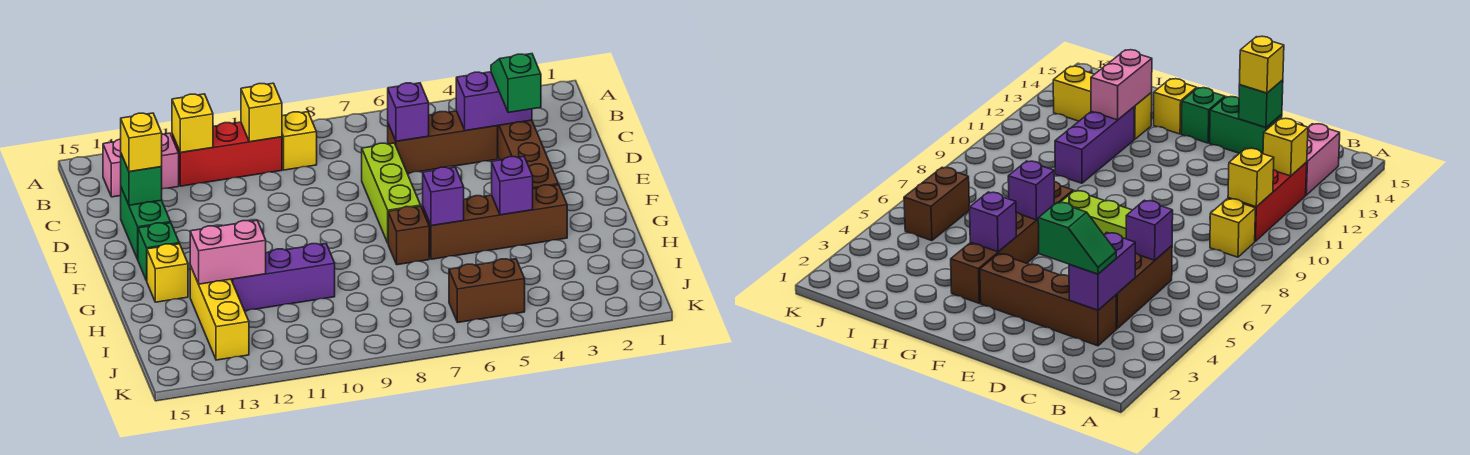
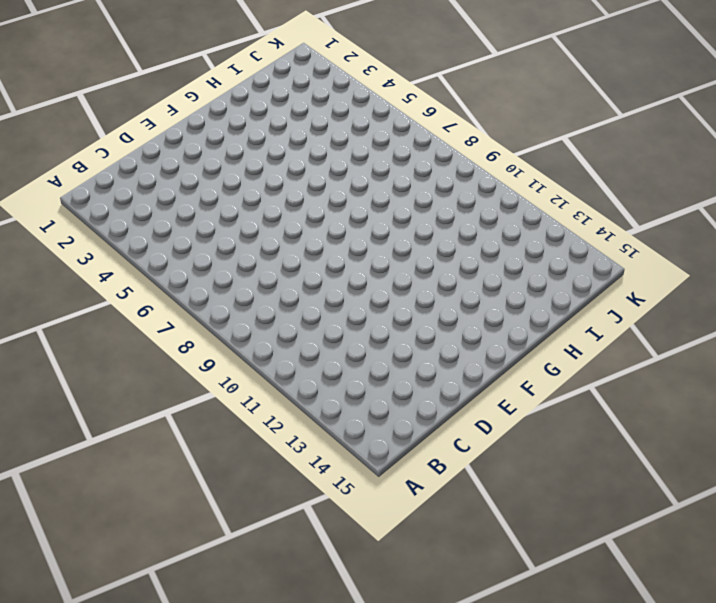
none -> yellow brick B9 level 1
none -> red brick B10:B12 level 1
none -> pink brick B13:B14 level 1

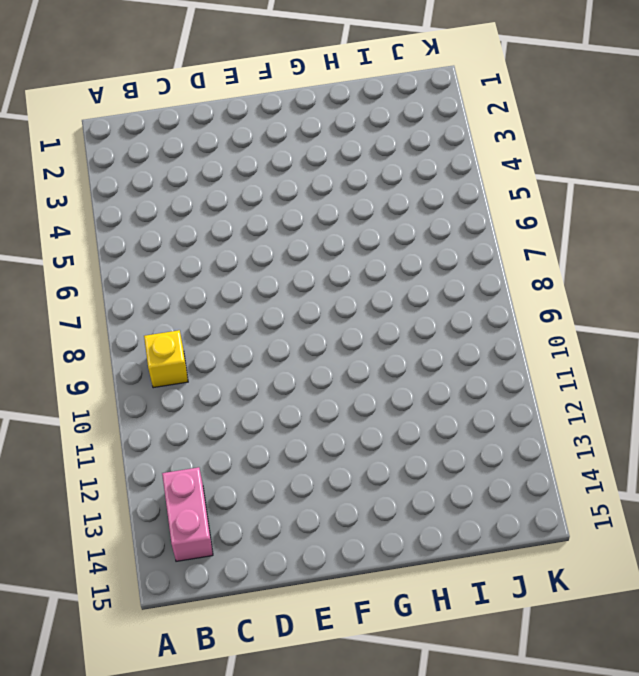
none -> red brick B10:B12 level 1
none -> brown brick C3:F3 level 1
none -> brown brick C4:C6 level 1

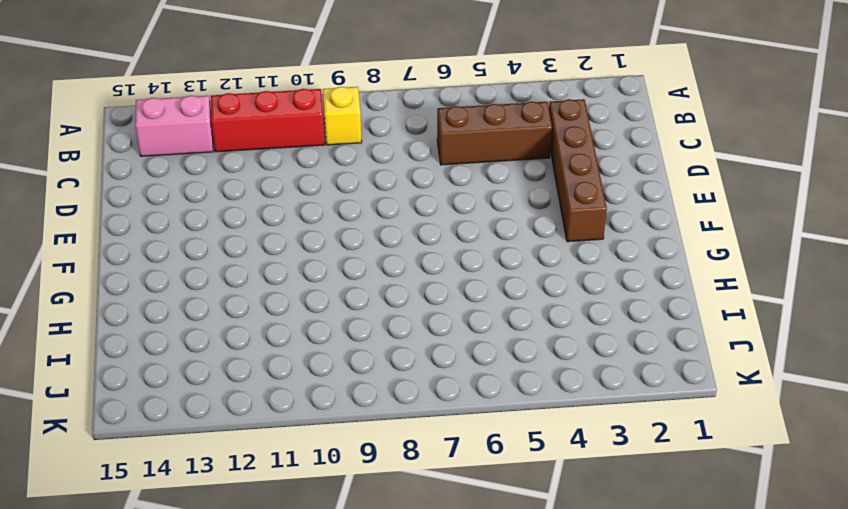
none -> lime brick D7:F7 level 1
none -> green brick D14:E14 level 1
none -> green brick F14 level 1

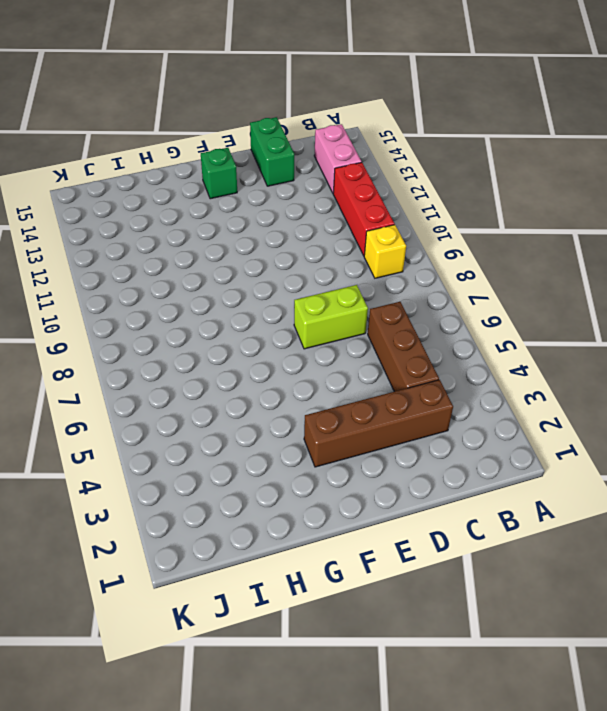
lime brick D7:E7 level 1 -> lime brick D7:F7 level 1
green brick D14:D15 level 1 -> green brick D14:E14 level 1
none -> brown brick G3:G6 level 1
none -> brown brick G7 level 1
none -> yellow brick G14 level 1

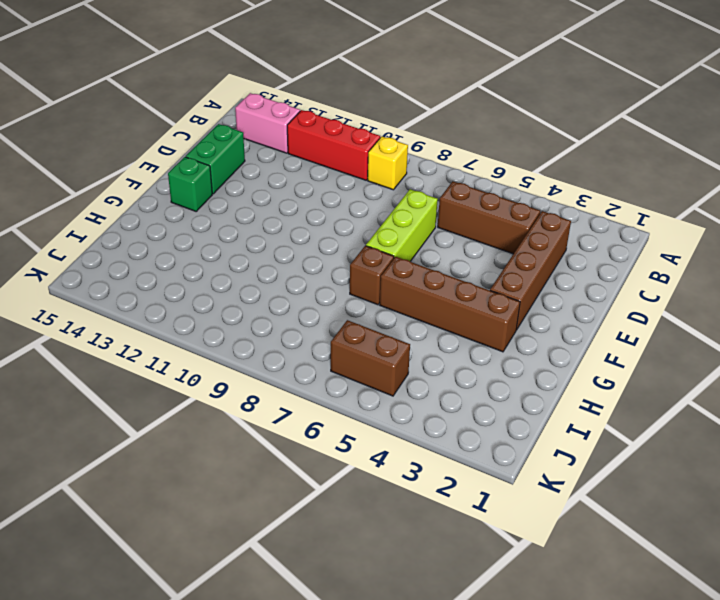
none -> yellow brick G14 level 1
none -> purple brick H10:H12 level 1
none -> yellow brick H13:J13 level 1

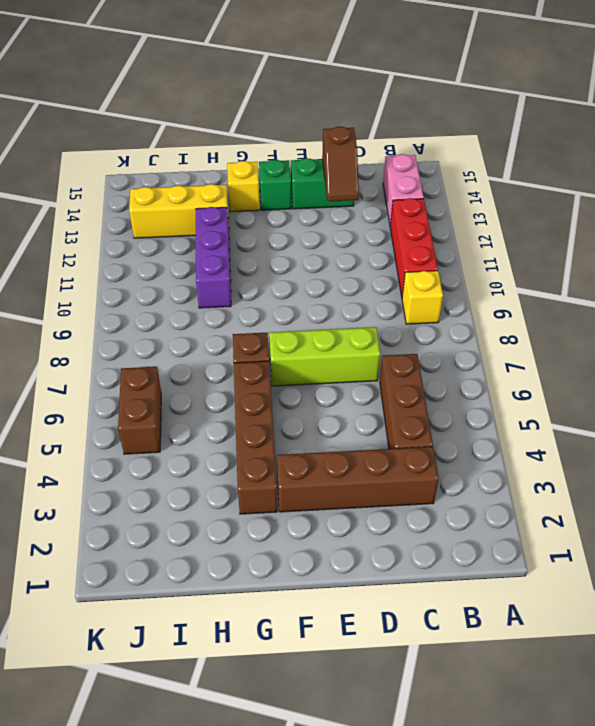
brown slope D13:D14 level 2 top 14 -> green brick D14 level 2
none -> yellow brick B10 level 2
none -> yellow brick B12 level 2
none -> purple brick C3:C4 level 2

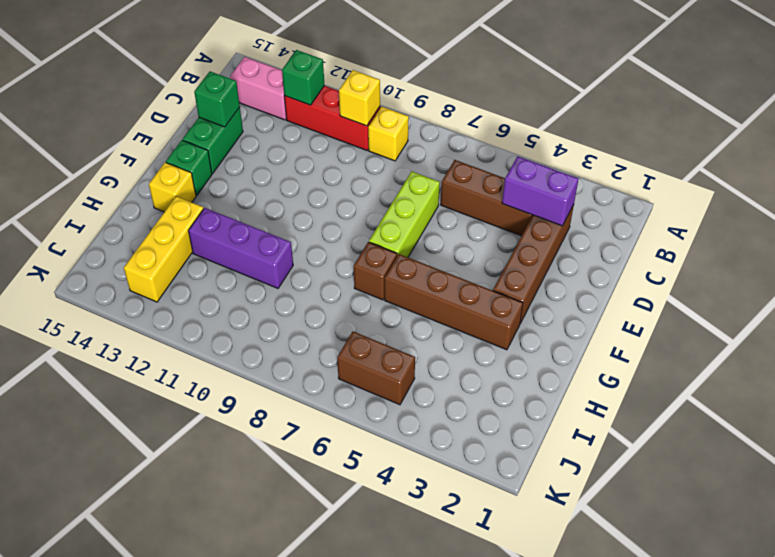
green brick B12 level 2 -> yellow brick B12 level 2
none -> purple brick C6 level 2
none -> purple brick G4 level 2
none -> purple brick G6 level 2

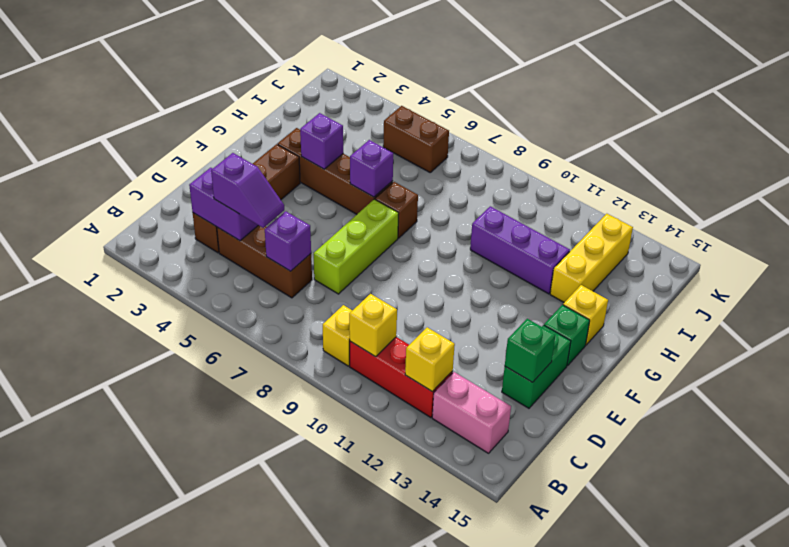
purple slope C4:C5 level 3 top 4 -> none
none -> pink brick H12:H13 level 2
none -> green slope C3:D3 level 3 top D
none -> yellow brick D14 level 3

